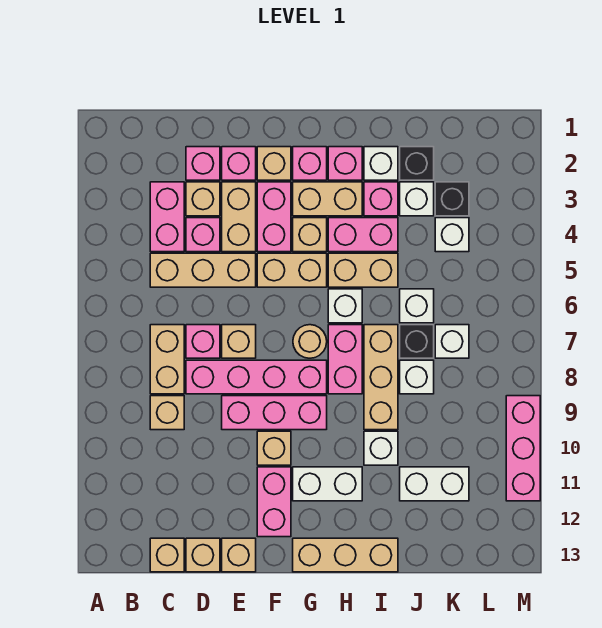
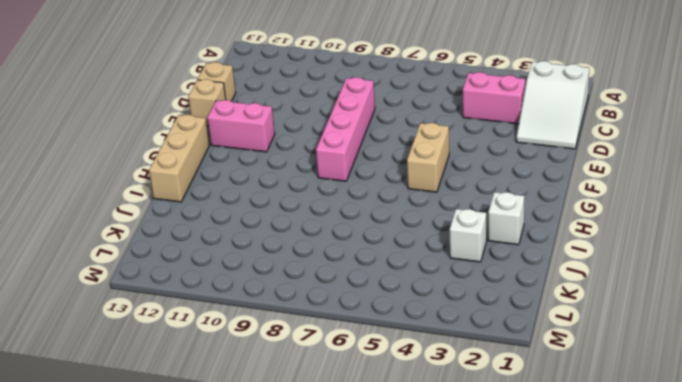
white slope B1:D2 level 1 top B -> pink brick D2 level 1
none -> tan brick C5:E5 level 1
none -> tan brick C7:C8 level 1
none -> tan brick C9 level 1
none -> tan brick C13 level 1

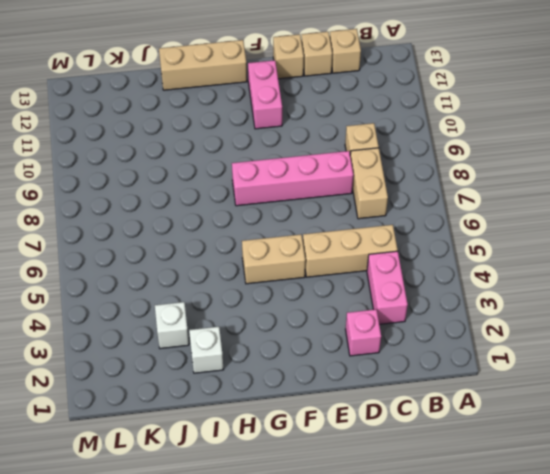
none -> tan brick D3 level 1
none -> pink brick D4 level 1
none -> pink brick D7 level 1
none -> pink brick E2 level 1

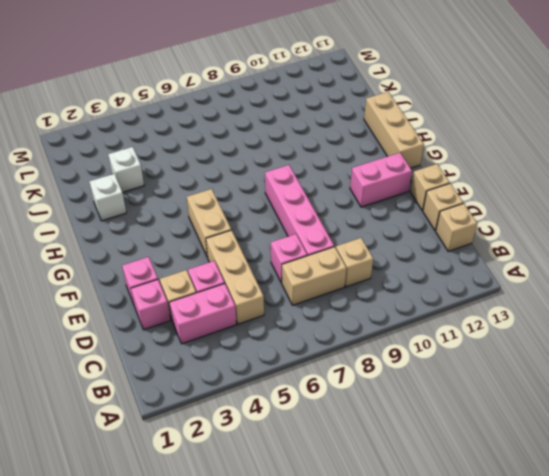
none -> tan brick E3:E4 level 1
none -> tan brick E7 level 1
none -> pink brick E9:G9 level 1
none -> tan brick F2 level 1

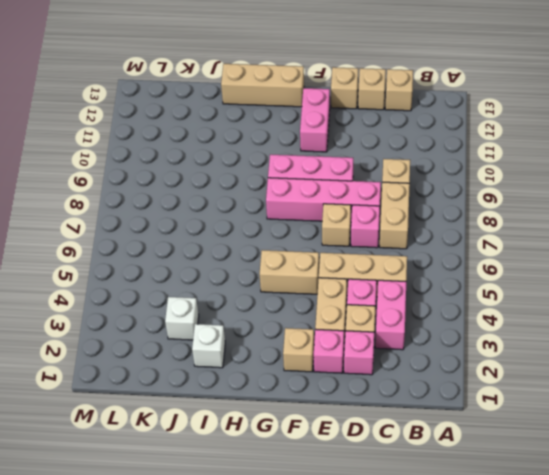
none -> pink brick F3:F4 level 1
none -> tan brick F10 level 1
none -> pink brick G2 level 1
none -> tan brick G3:H3 level 1

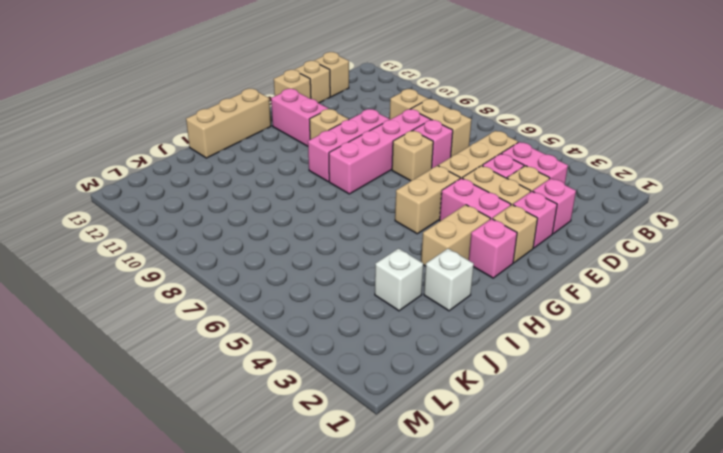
none -> tan brick G4 level 1
none -> tan round brick G7 level 1
none -> white brick G11:H11 level 1
none -> pink brick H2 level 1

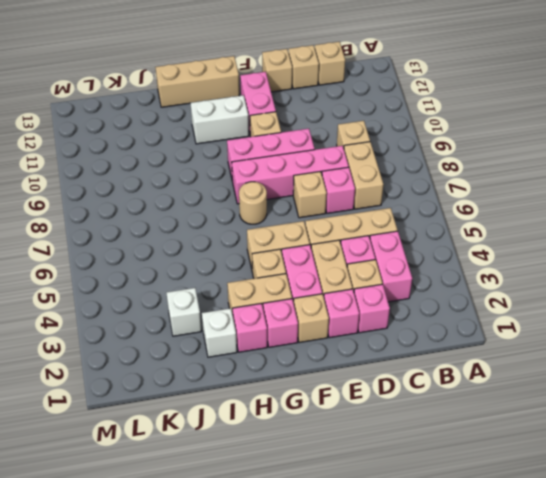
none -> pink brick H4:I4 level 1
none -> tan brick H5:I5 level 1
none -> white brick H6 level 1
none -> pink brick H7:H8 level 1

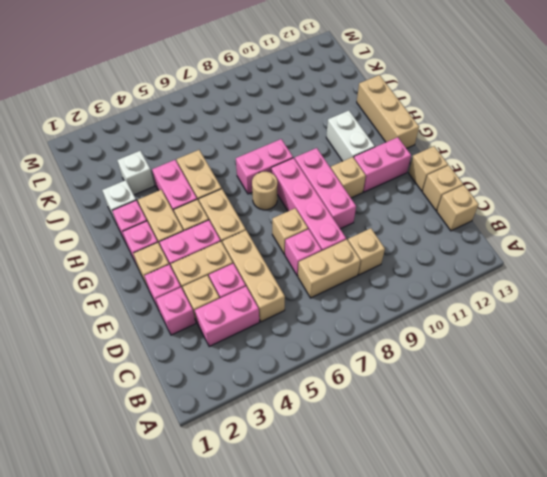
none -> white brick H6 level 1
none -> pink brick I3 level 1
none -> tan brick I7:I9 level 1
none -> white brick I10 level 1

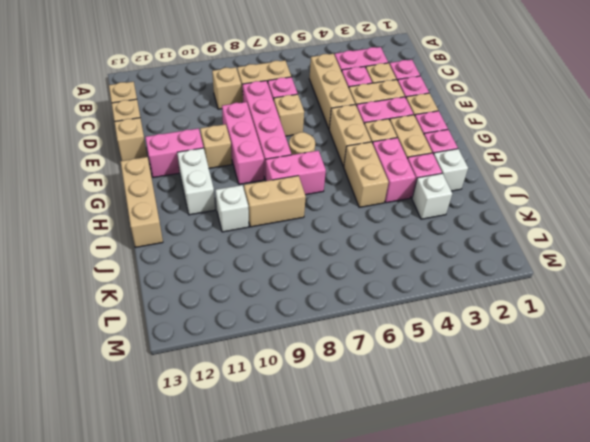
tan brick I8:I9 level 1 -> tan brick I7:I9 level 1
none -> white brick H6 level 1
none -> black brick J2 level 1
none -> white brick J6 level 1
none -> black brick J7 level 1

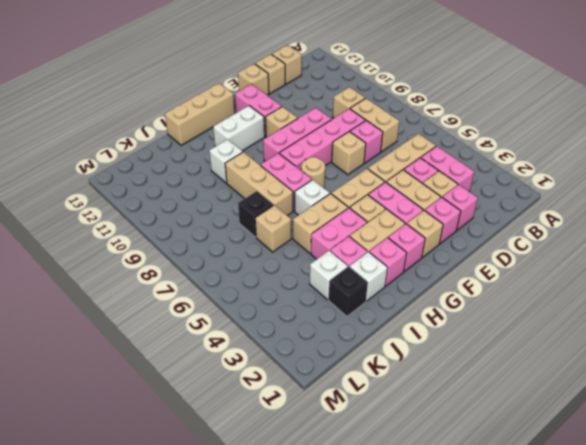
tan brick J6 level 1 -> white brick J6 level 1
none -> white brick J8 level 1
none -> white brick J11:K11 level 1
none -> black brick K3 level 1
none -> white brick K4 level 1

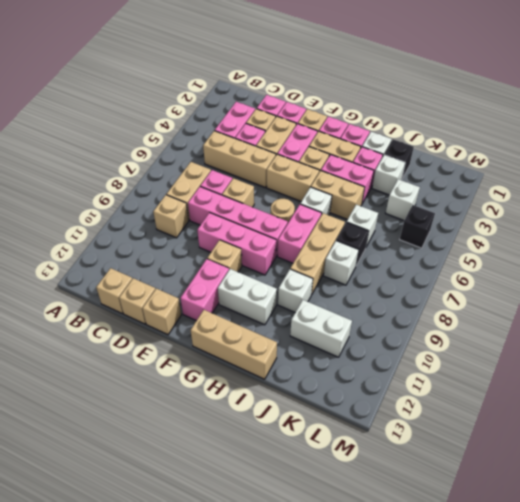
black brick L5 level 1 -> black brick K3 level 1
none -> white brick K7 level 1
none -> pink brick M9:M11 level 1

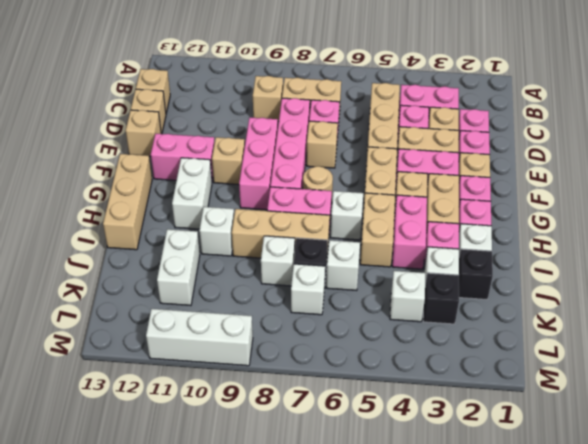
white brick M9:M11 level 1 -> pink brick M9:M11 level 1

